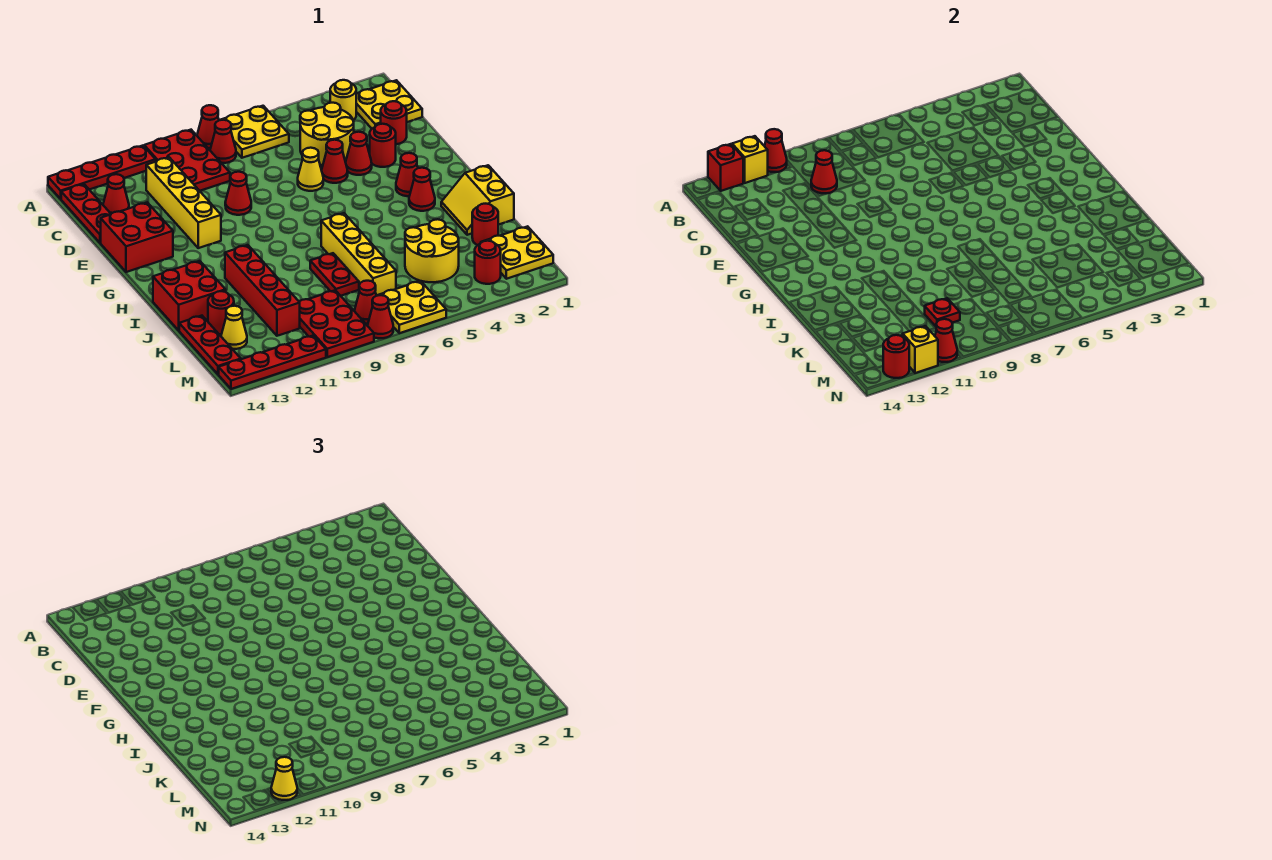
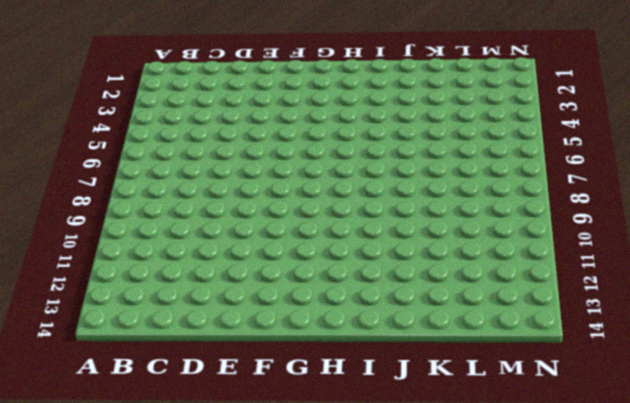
none -> yellow plate A6:B7 level 1
none -> red cone A8 level 1
none -> red plate A9:C10 level 1
none -> red plate A11:A14 level 1

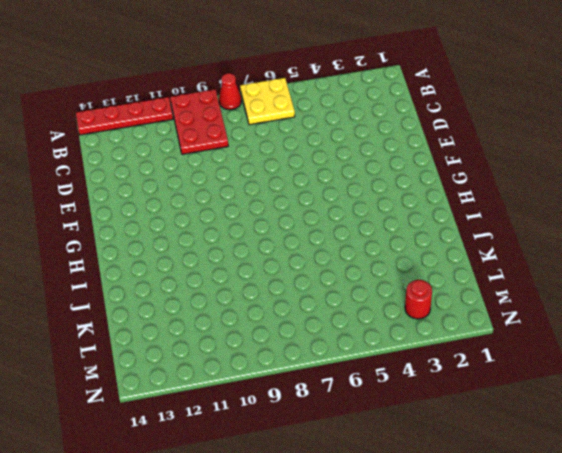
none -> yellow plate B1:C2 level 1
none -> yellow round brick B3 level 1
none -> red cone B8 level 1
none -> red plate B14:D14 level 1

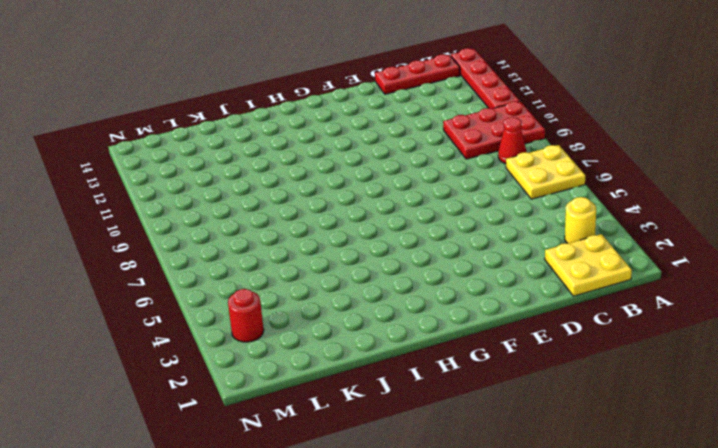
none -> red cone A8 level 1
none -> yellow round brick C4:D5 level 1
none -> yellow brick C11:F11 level 1
none -> red cone C13 level 1

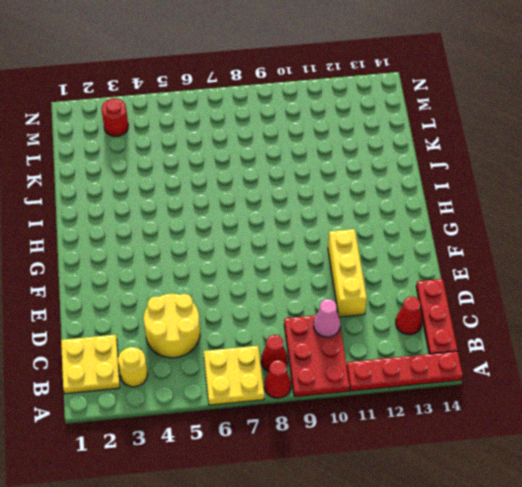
pink cone C10 level 2 -> red cone C10 level 2
yellow brick D11:F11 level 1 -> yellow brick C11:F11 level 1
none -> red round brick D2 level 1
none -> red round brick E3 level 1
none -> red cone E4 level 1
none -> red cone E5 level 1

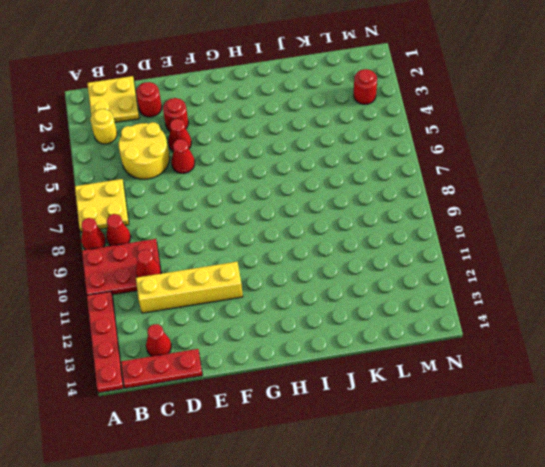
none -> yellow cone E6 level 1
none -> red cone E9 level 1
none -> red brick E13:F14 level 1
none -> red cone G3 level 1

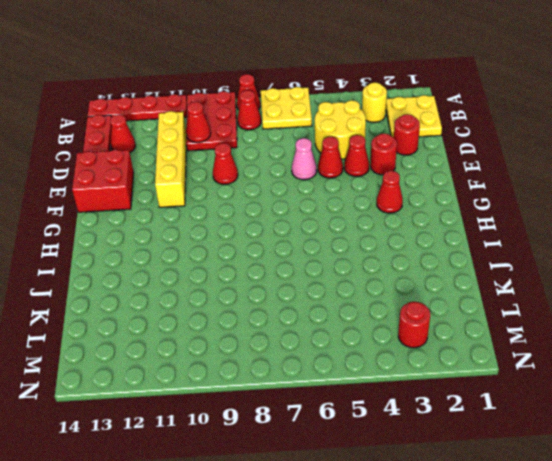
pink cone E6 level 1 -> yellow cone E6 level 1
none -> red cone H3 level 1
none -> yellow slope I1:J2 level 1 top 1
none -> yellow brick I7:L7 level 1
none -> red brick I11:L11 level 1

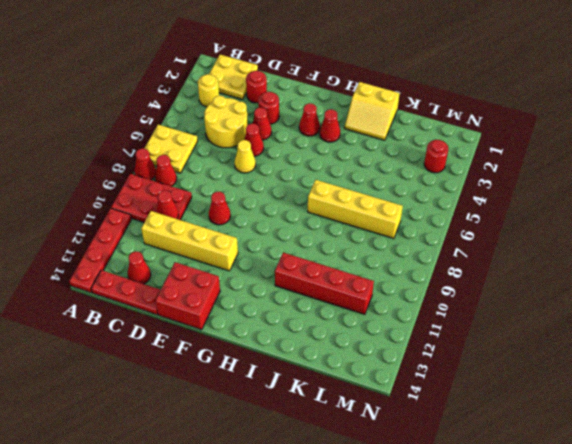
none -> red brick I13:J14 level 1
none -> red plate J8:K8 level 1
none -> red round brick K2 level 1
none -> yellow round brick K4:L5 level 1

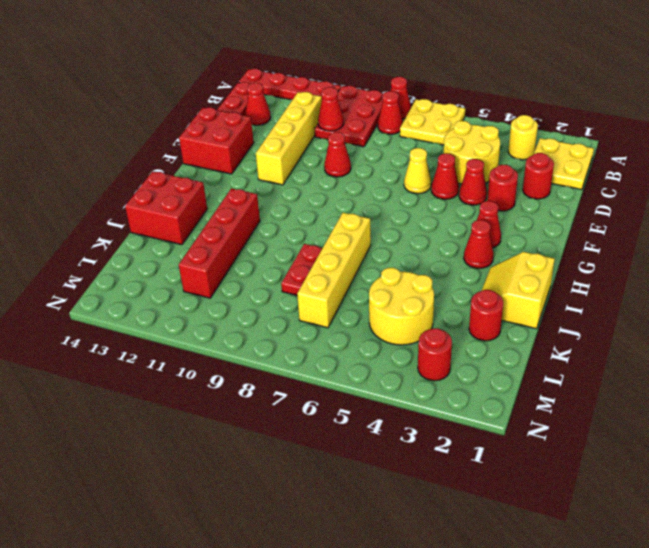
none -> red round brick K13 level 1
none -> red plate K14:M14 level 1
none -> yellow plate L1:M2 level 1
none -> red plate L9:N10 level 1

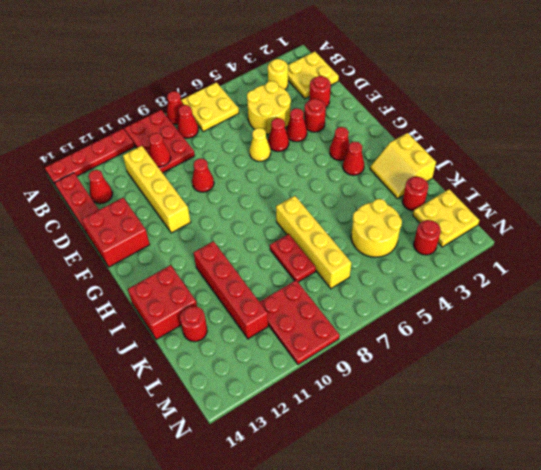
none -> red plate K14:M14 level 1
none -> yellow cone L13 level 1
none -> yellow plate M6:N7 level 1
none -> red cone M8 level 1

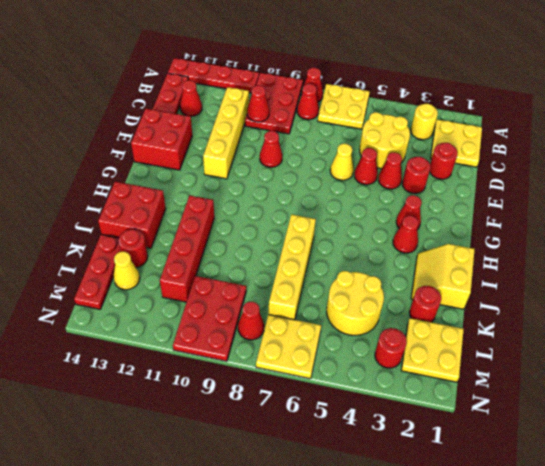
none -> red plate J8:K8 level 1
none -> red cone N8 level 1
none -> red plate N11:N14 level 1
none -> red cone A11 level 2

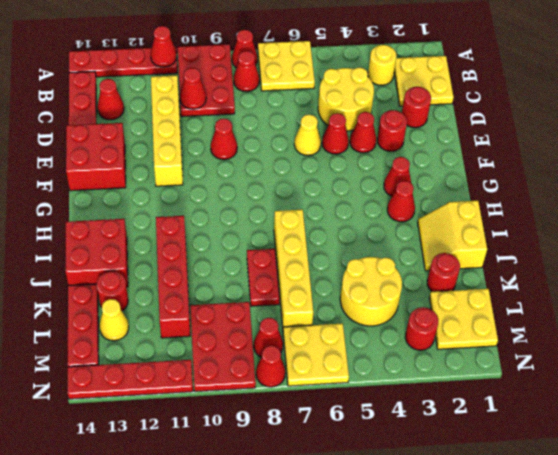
none -> yellow brick A12 level 2
none -> red brick A13 level 2
none -> red plate L10 level 2
none -> red cone N11 level 2

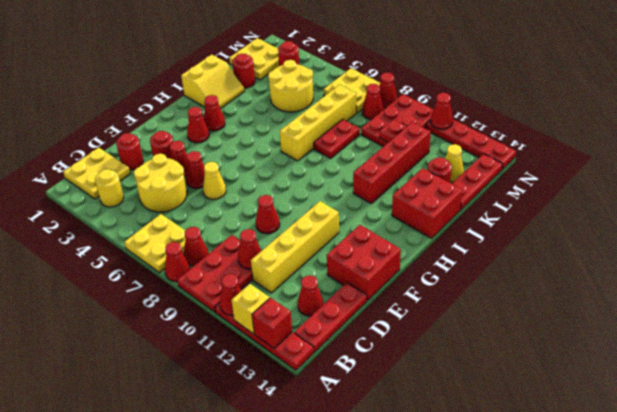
none -> yellow brick N12 level 2
none -> red round brick N13 level 2
none -> yellow cone N12 level 3

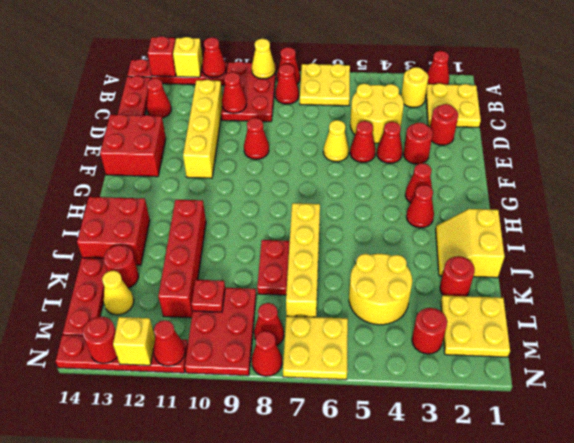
red cone A2 level 1 -> none
yellow cone A9 level 2 -> yellow cone N12 level 3

